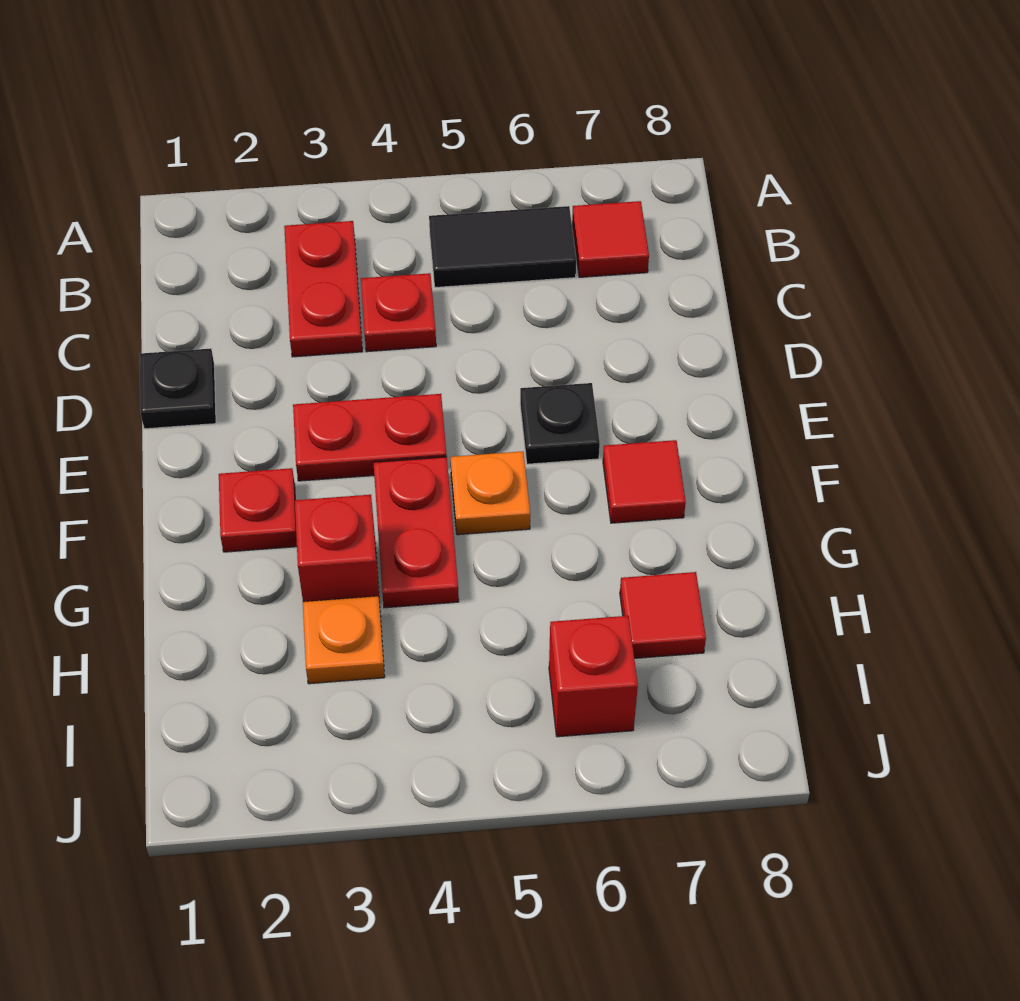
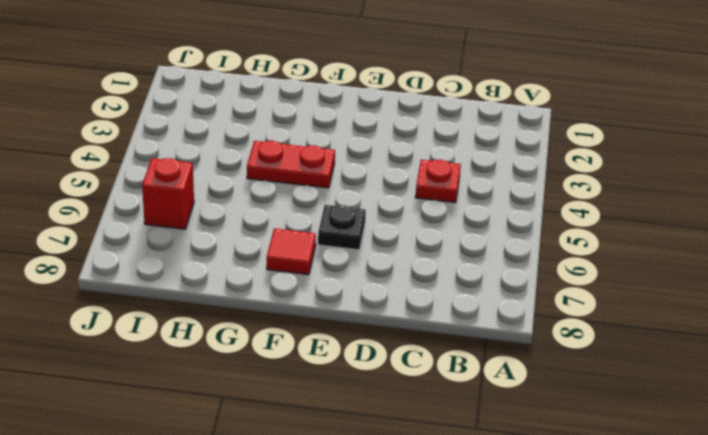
none -> red plate B3:C3 level 1
none -> black tile B5:B6 level 1
none -> red tile B7 level 1

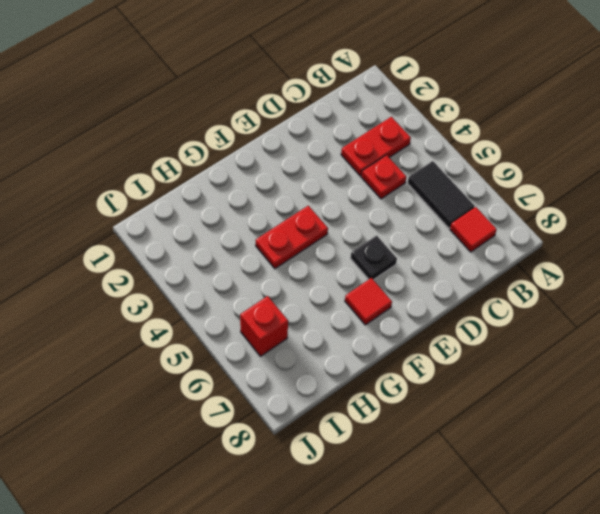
none -> black plate D1 level 1
none -> red plate E3:E4 level 1
none -> red plate F2 level 1

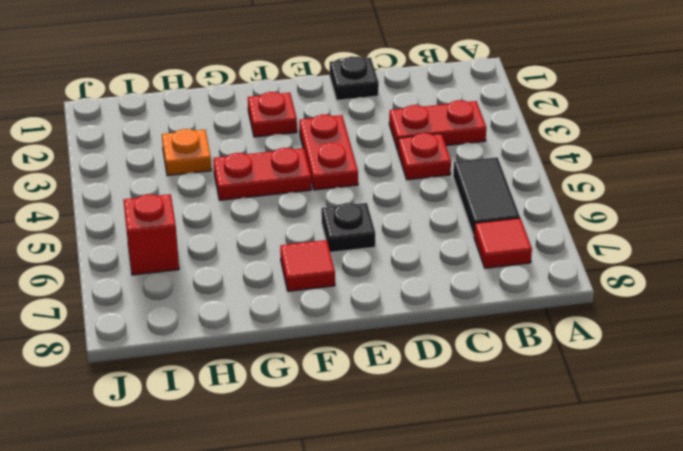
none -> orange plate F5 level 1
none -> red brick G3 level 1
none -> red tile H7 level 1

